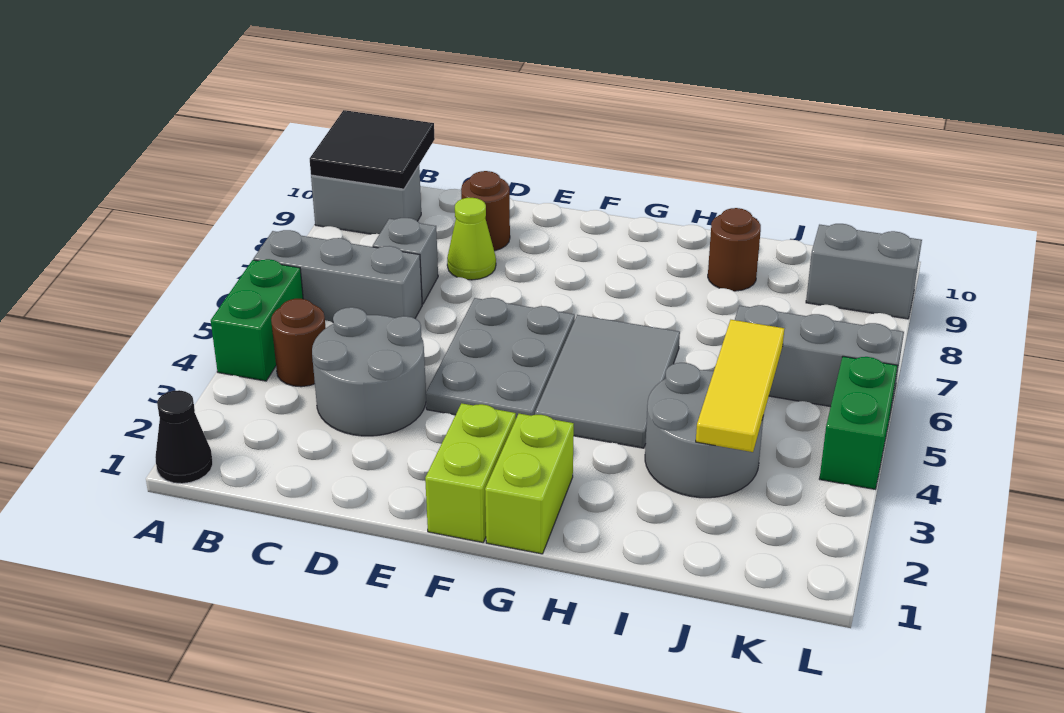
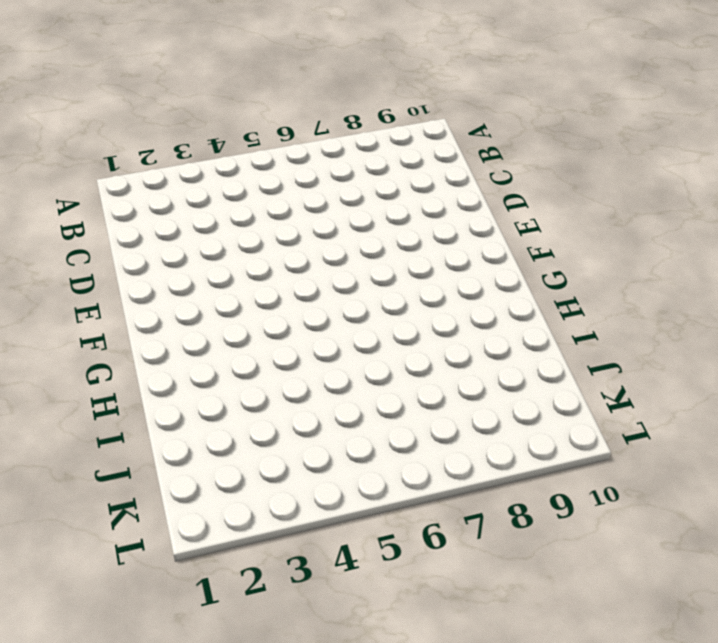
none -> black cone A1 level 1
none -> green brick A4:A5 level 1
none -> grey brick A6:C6 level 1

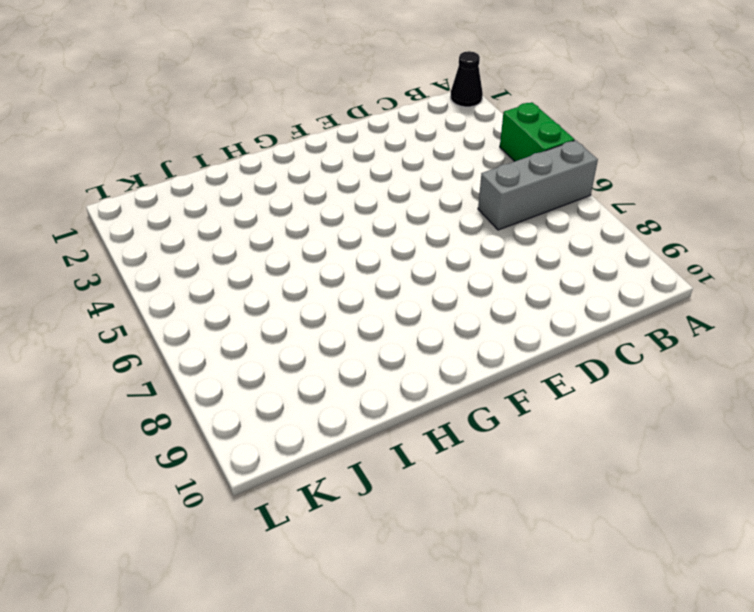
none -> grey brick A9:B9 level 1
none -> brown round brick B4 level 1
none -> grey round brick C3:D4 level 1

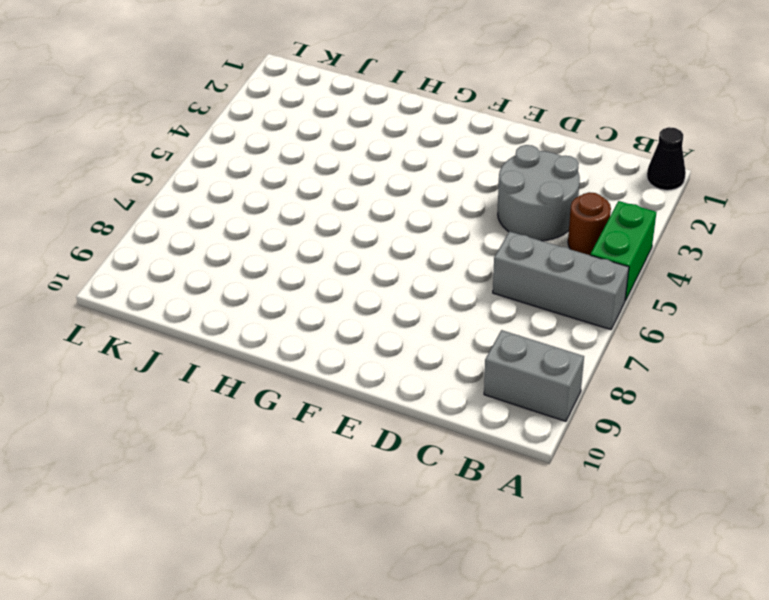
none -> grey brick C7 level 1
none -> lime cone D8 level 1
none -> brown round brick D9 level 1

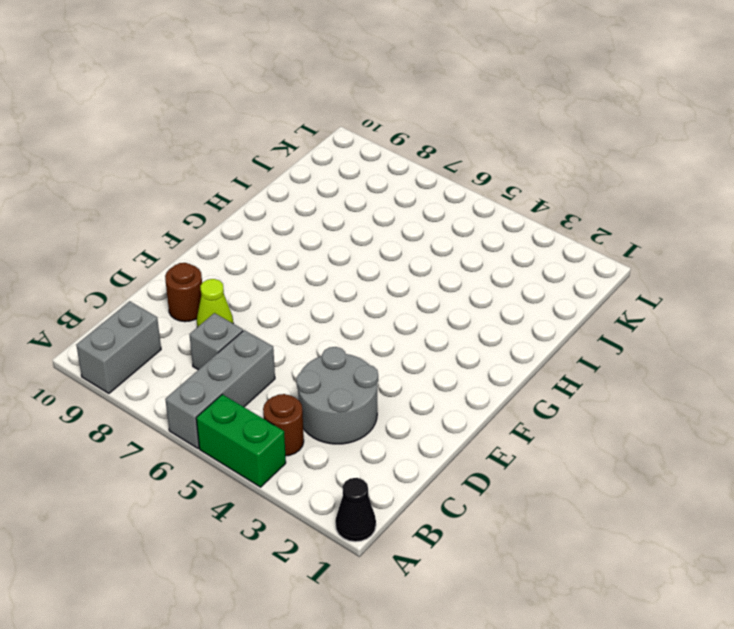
none -> grey plate E4:F6 level 1
none -> lime brick F1:F2 level 1
none -> lime brick G1:G2 level 1

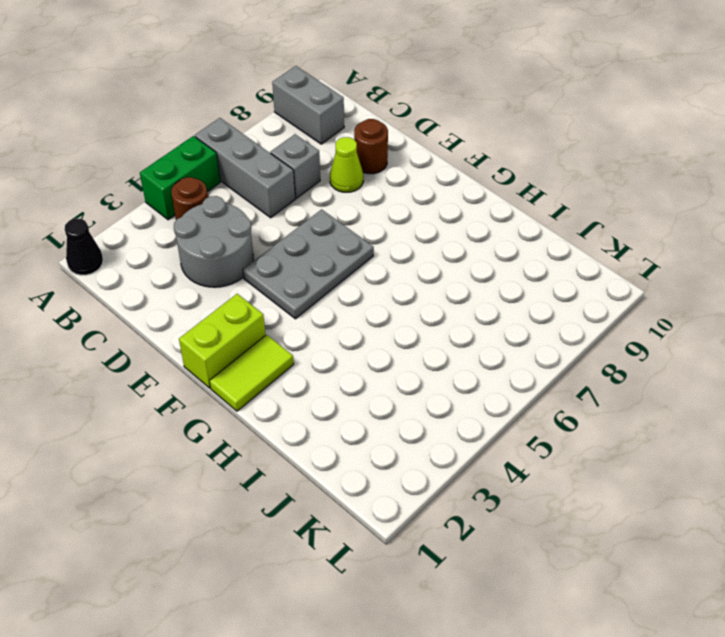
lime tile G1:G2 level 1 -> lime brick G1:G2 level 1
none -> grey tile G4:H6 level 1
none -> grey round brick I3:J4 level 1
none -> brown round brick I9 level 1

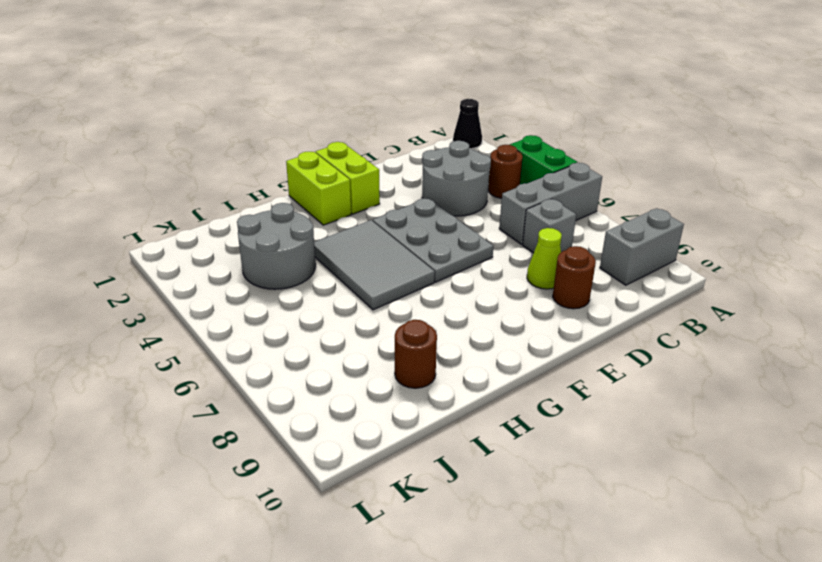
none -> grey brick J6:L6 level 1
none -> grey brick K9:L9 level 1
none -> green brick L4:L5 level 1

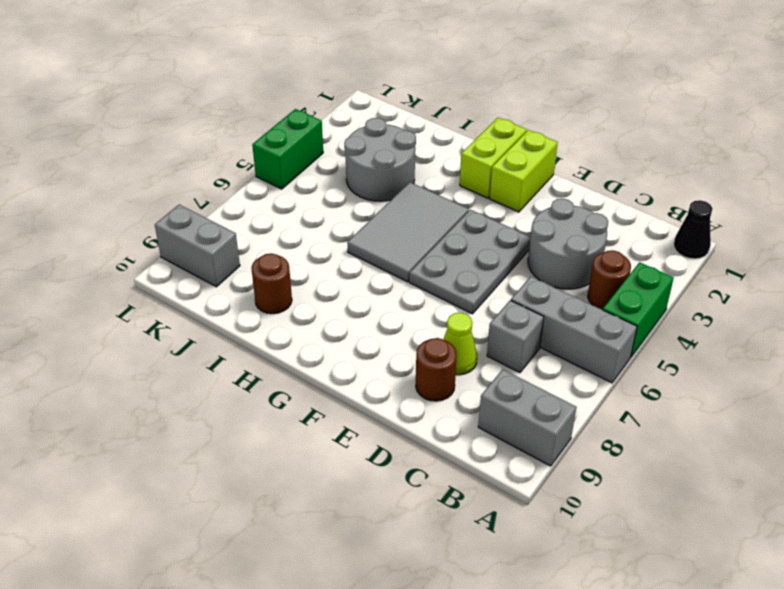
none -> grey brick J6:L6 level 1
none -> black tile A9:B10 level 2
none -> yellow tile J3:J5 level 2

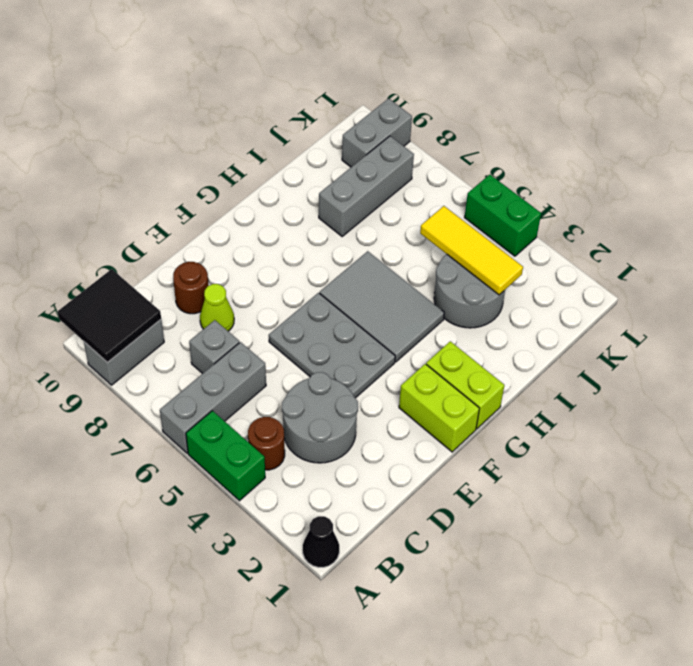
grey brick I8:K8 level 1 -> grey brick J6:L6 level 1
none -> brown round brick I9 level 1

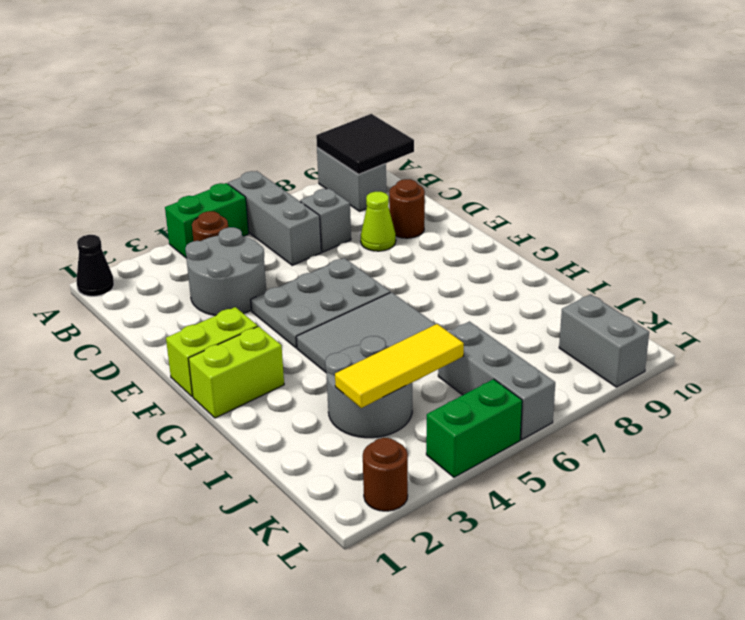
brown round brick L2 level 1 -> brown round brick I9 level 1

